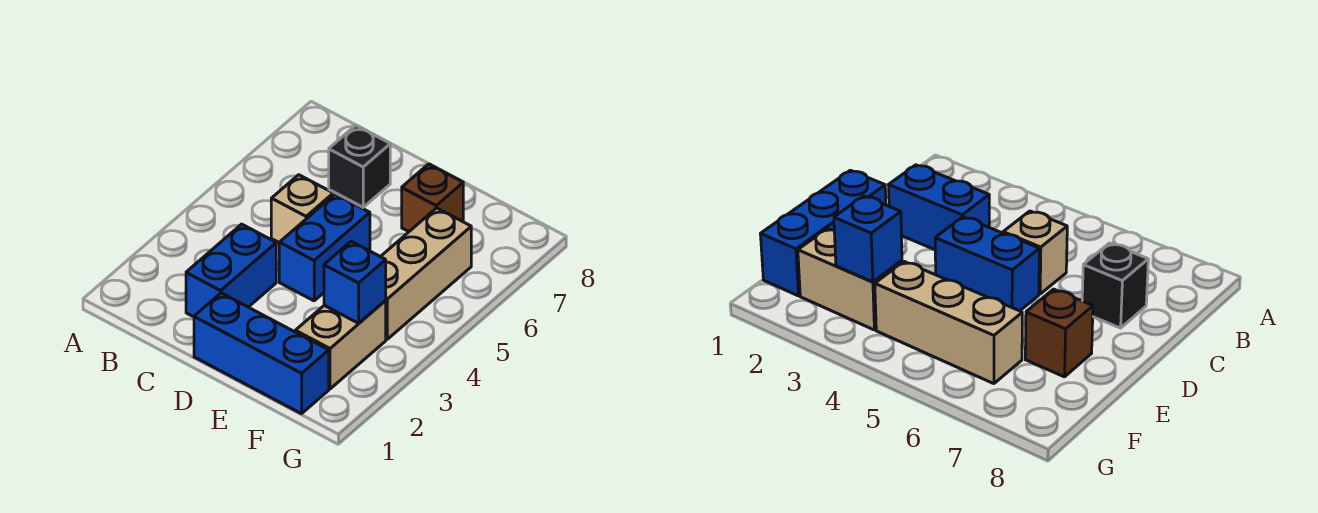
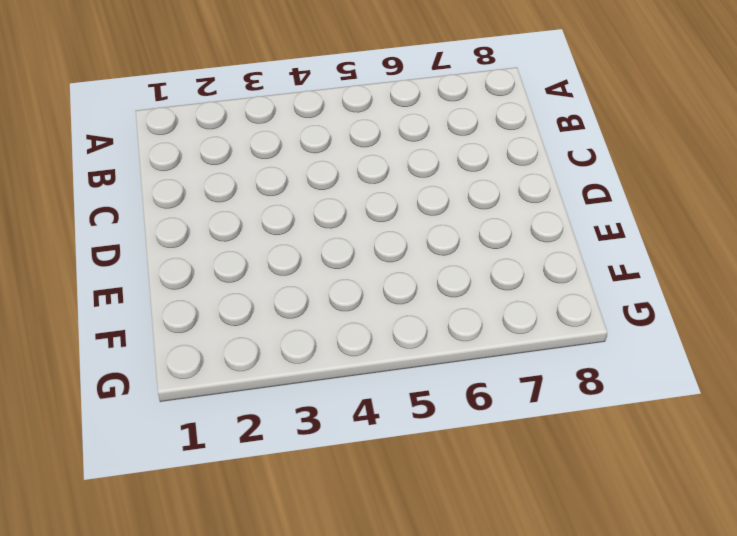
none -> blue brick C2:C3 level 1
none -> tan brick C5 level 1

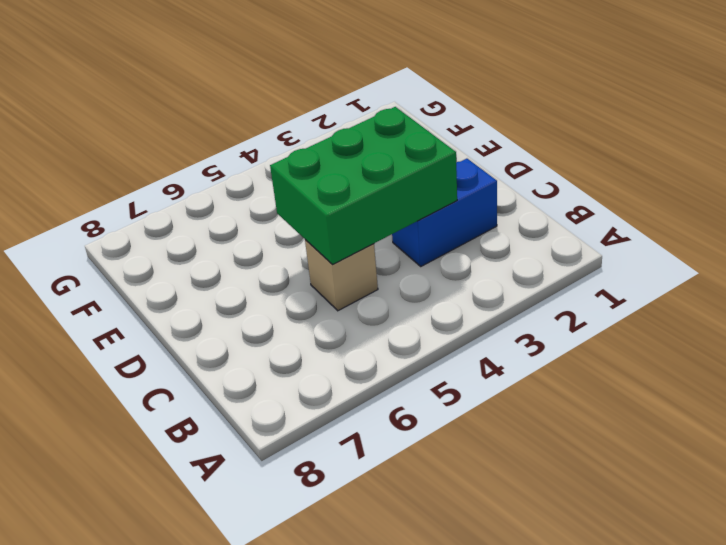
green brick C3:D5 level 2 -> none
none -> black brick C7 level 1
none -> blue brick D1:F1 level 1

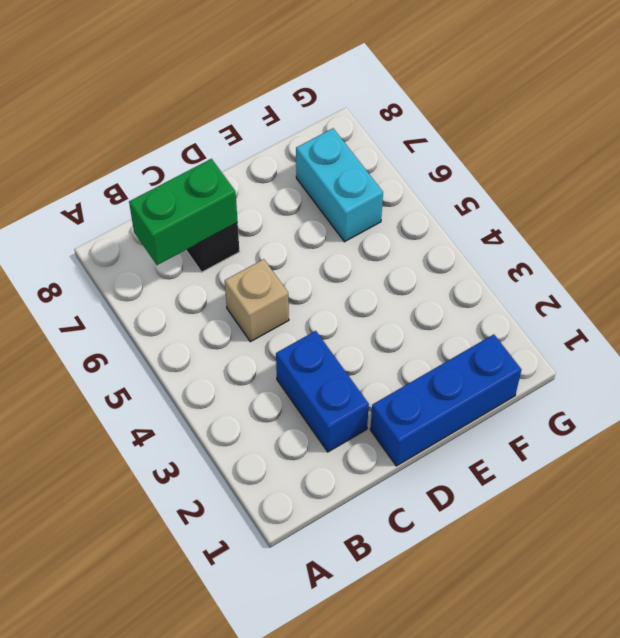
green brick B7:C7 level 2 -> none
cyan brick F6:F7 level 1 -> tan brick F4:F6 level 1
none -> blue brick D4:D5 level 1
none -> brown brick E7 level 1

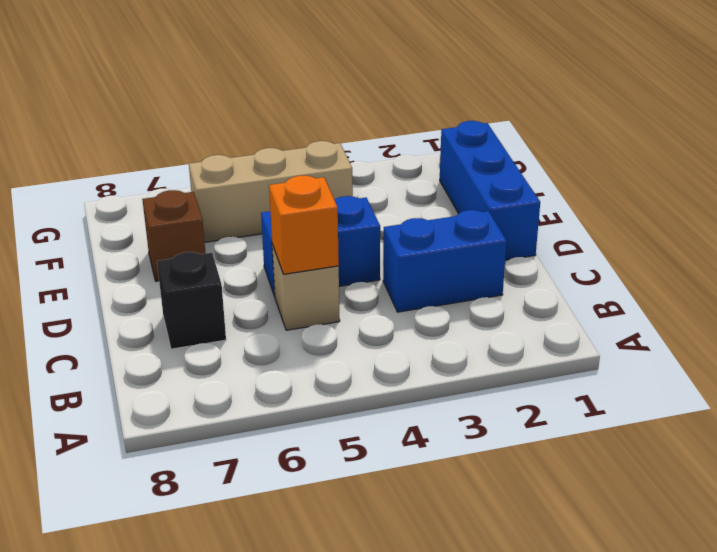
orange brick C5 level 2 -> none
none -> tan brick F2:F3 level 1
none -> blue brick F3 level 2

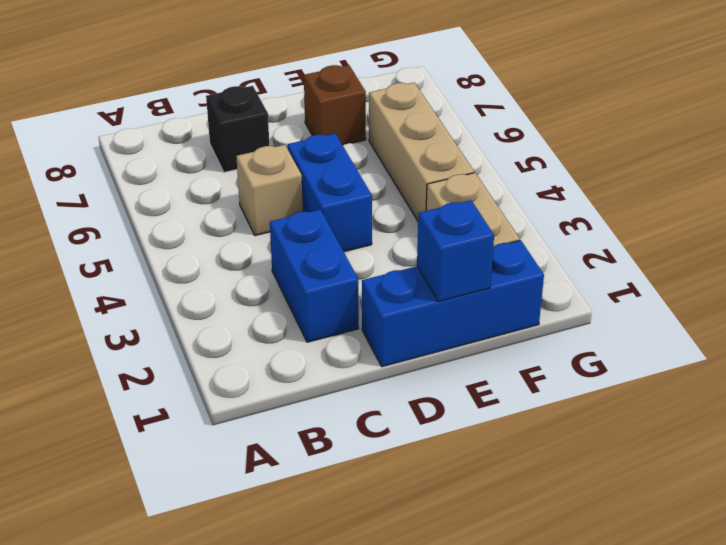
blue brick E1 level 2 -> blue brick F3 level 2

